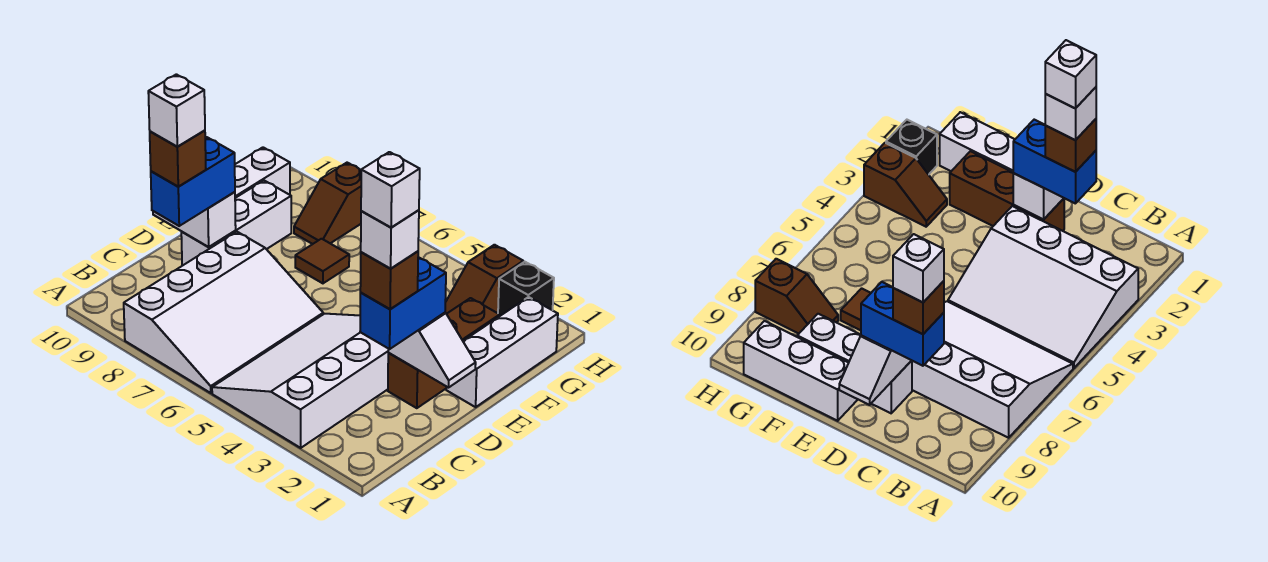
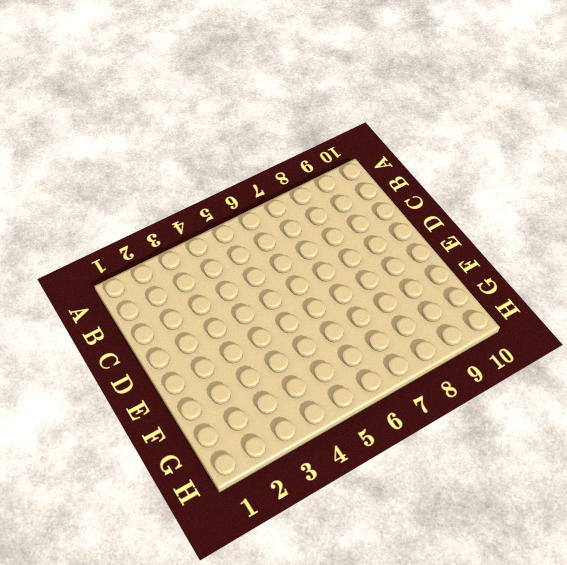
none -> white slope A3:D5 level 1 top 3
none -> white slope A6:D8 level 1 top 8
none -> brown brick D2:F2 level 1

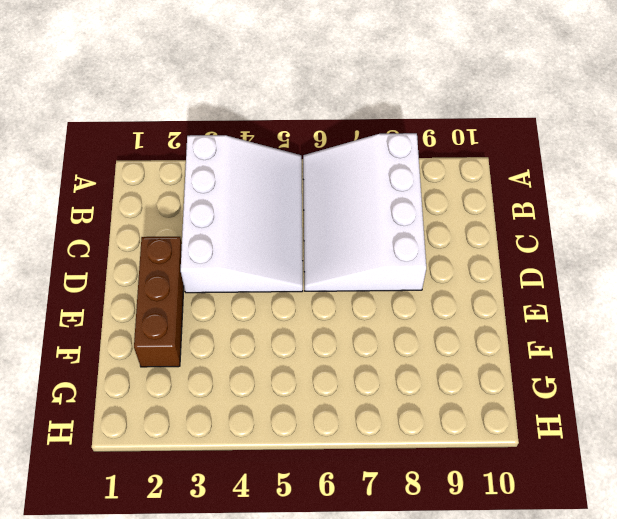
none -> white brick D9:F9 level 1
none -> white brick E1:G1 level 1
none -> white brick E10:G10 level 1

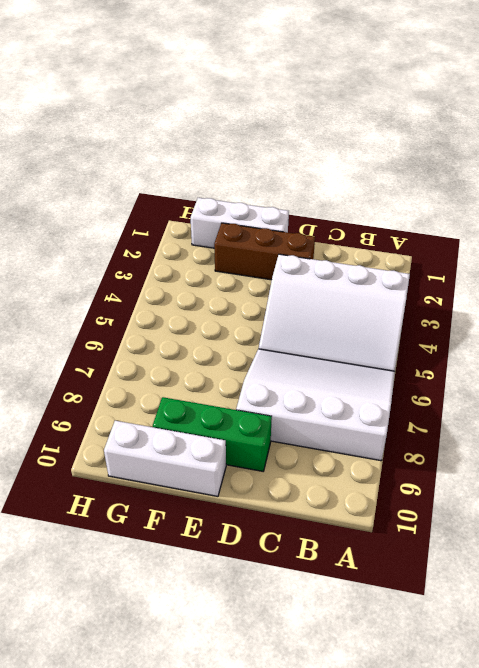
green brick D9:F9 level 1 -> white brick D9:F9 level 1
none -> brown tile F7 level 1
none -> brown slope G3:H3 level 1 top H
none -> brown slope G8:H8 level 1 top H

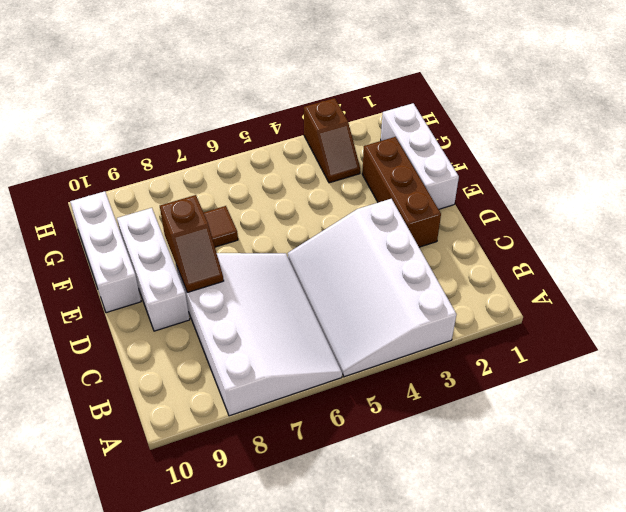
brown slope D8:E8 level 2 top E -> brown slope G8:H8 level 1 top H
none -> black brick H2 level 1
none -> white slope D1:D2 level 2 top 2
none -> white slope D9:D10 level 2 top 9

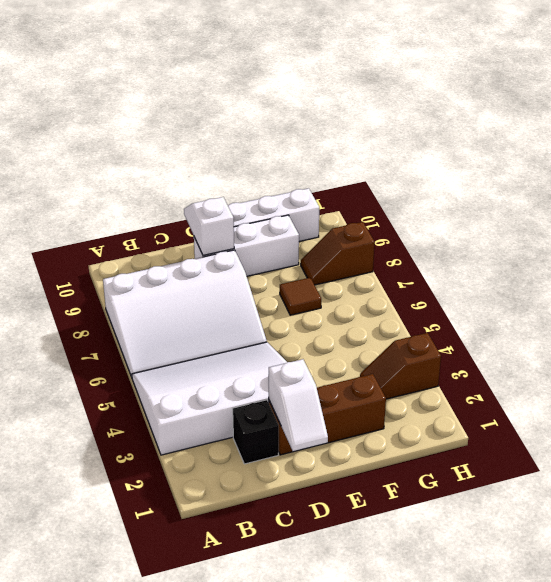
black brick C2 level 1 -> black brick H2 level 1
none -> white brick E1:G1 level 1
none -> blue brick C2:D2 level 3
none -> blue brick C9:D9 level 3

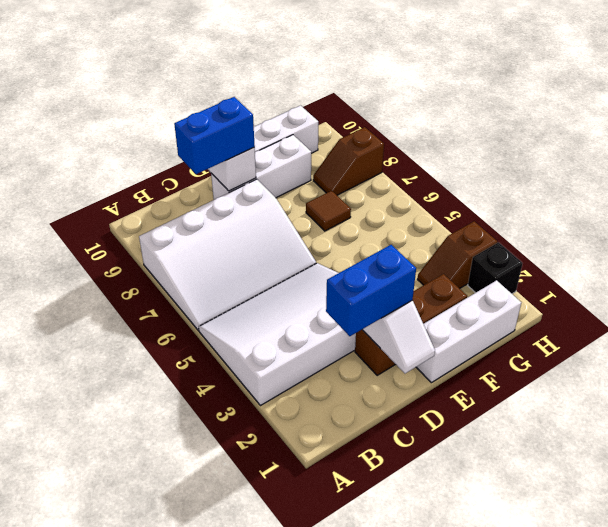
none -> brown brick C2 level 4
none -> brown brick C9 level 4
none -> white brick C2 level 5

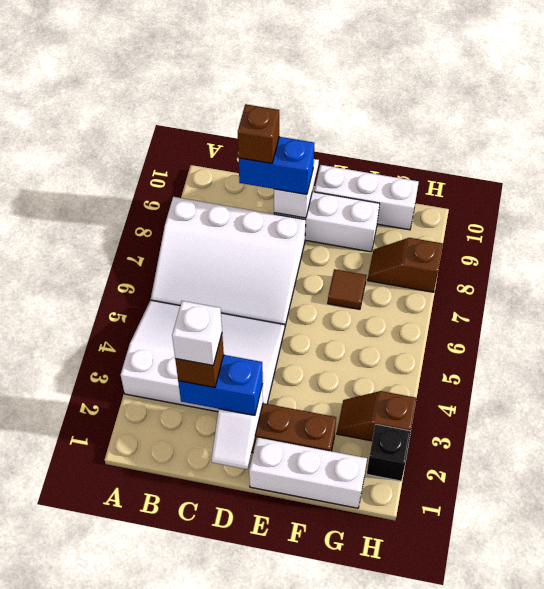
none -> white brick C9 level 5
none -> white brick C2 level 6

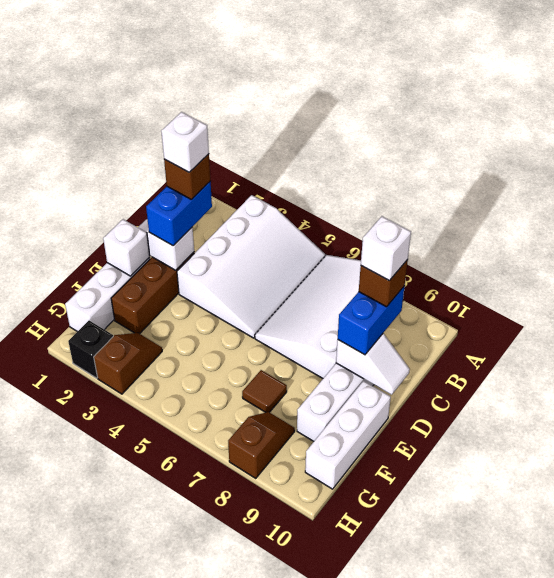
white brick E1 level 2 -> white brick C2 level 6

